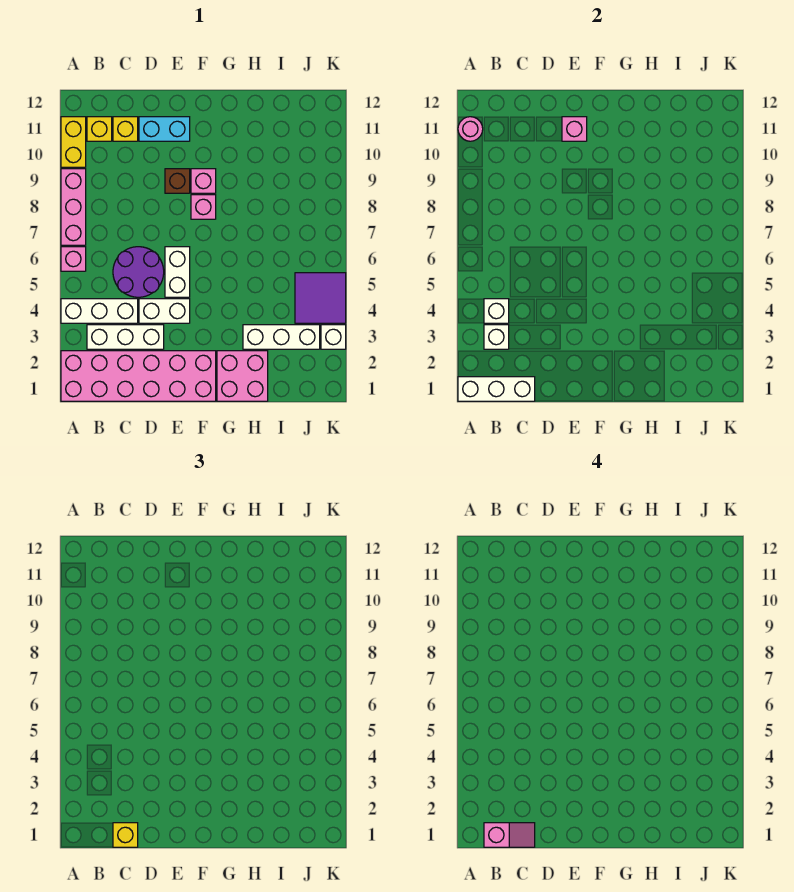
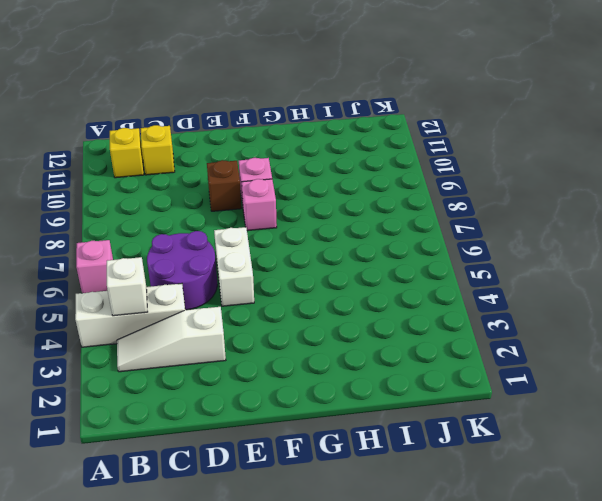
white slope B3:D3 level 1 top D -> white brick B3:D3 level 1
none -> pink brick A1:F2 level 1
none -> pink brick A7:A9 level 1
none -> yellow brick A10:A11 level 1

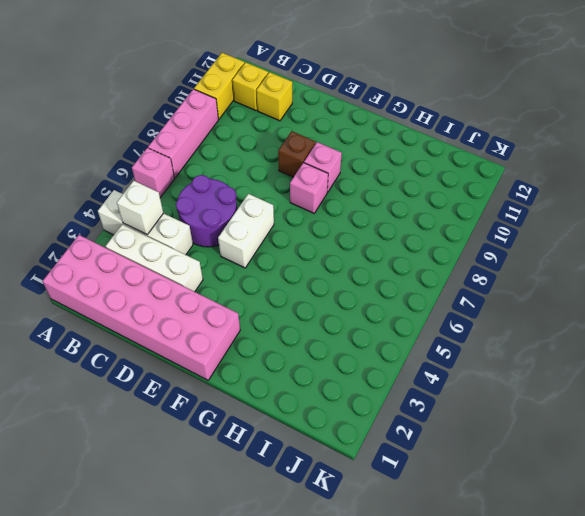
none -> white brick D4:E4 level 1
none -> cyan brick D11:E11 level 1
none -> pink brick G1:H2 level 1

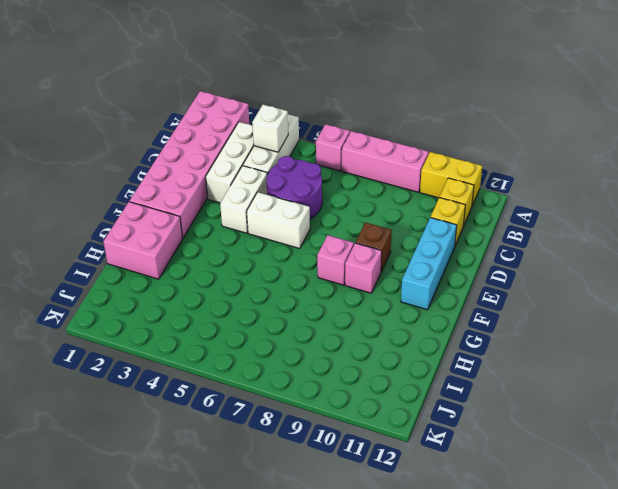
cyan brick D11:F11 level 1 -> cyan brick D11:E11 level 1
none -> white brick H3:J3 level 1
none -> purple tile J4:K5 level 1
none -> white brick K3 level 1

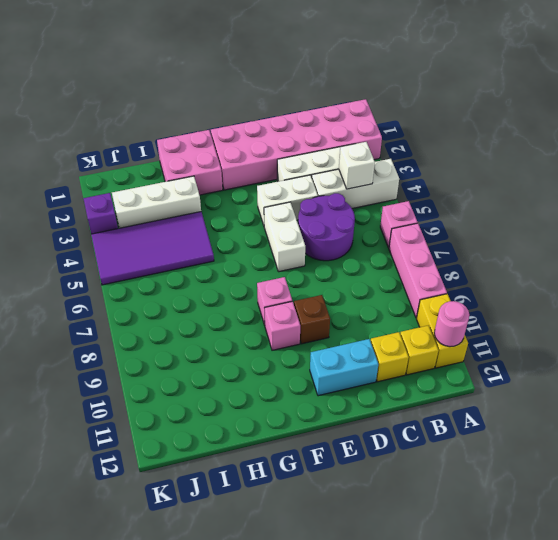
purple tile H4:K5 level 1 -> purple tile J4:K5 level 1
purple brick K3 level 1 -> white brick K3 level 1
none -> white brick A1:C1 level 2
none -> white brick B3 level 2
none -> pink brick E11 level 2

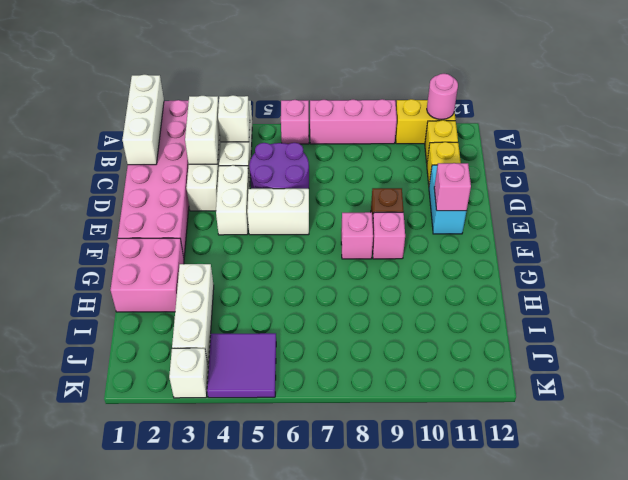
white brick B3:C3 level 2 -> white brick B3 level 2
none -> yellow brick C1 level 3
none -> pink slope B1:C1 level 4 top B

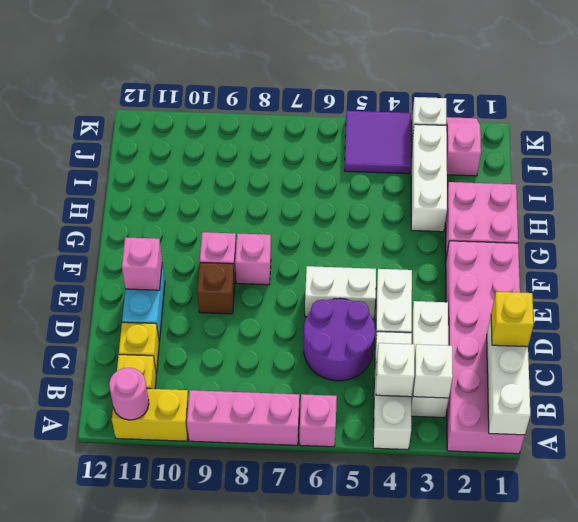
pink slope J2:K2 level 1 top J -> pink slope B1:C1 level 4 top B

